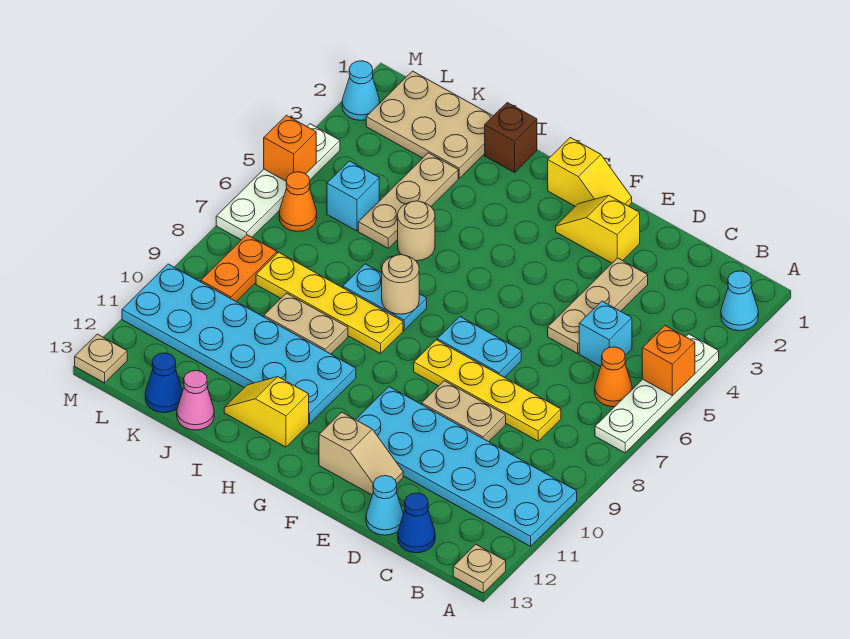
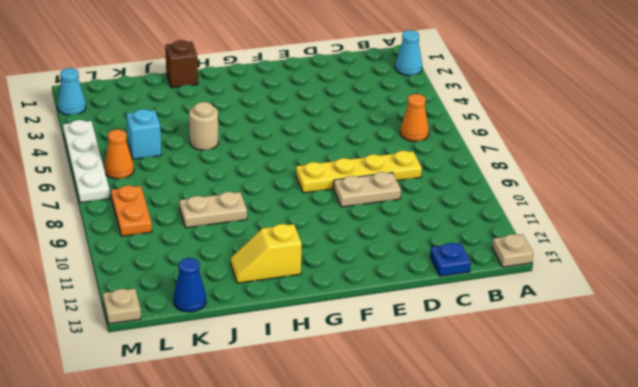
blue plate C13 level 1 -> blue cone C13 level 1
none -> white plate A4:A7 level 1
none -> cyan plate A10:F11 level 1
none -> cyan brick C5 level 1
none -> tan plate D3:D5 level 1

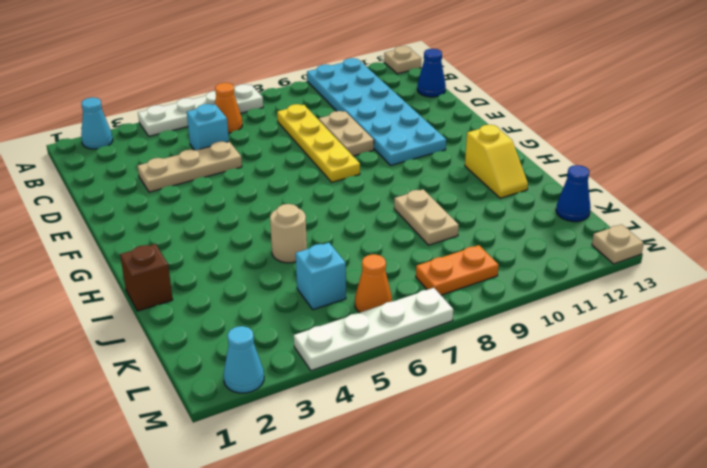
none -> cyan cone D13 level 1
none -> yellow slope E2:F2 level 1 top E
none -> cyan plate E7:F7 level 1
none -> tan slope E12:F12 level 1 top F

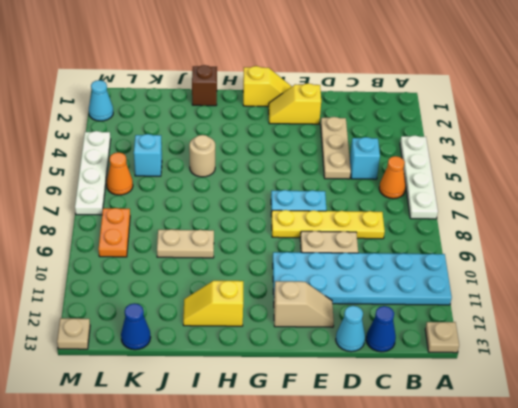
none -> cyan cone A2 level 1
none -> cyan plate H7:I7 level 1
none -> yellow plate H8:K8 level 1
none -> cyan plate H10:M11 level 1

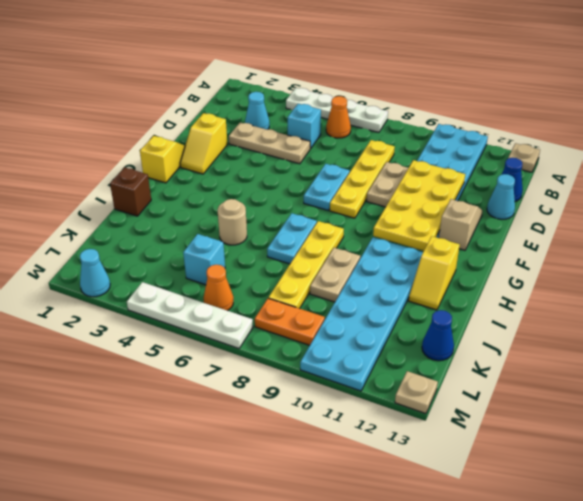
cyan cone C3 level 1 -> cyan cone A2 level 1
yellow plate D10:G11 level 2 -> none
none -> tan plate J1:L2 level 1
none -> tan plate J3:J5 level 1
none -> pink cone J13 level 1
none -> orange brick A5 level 2

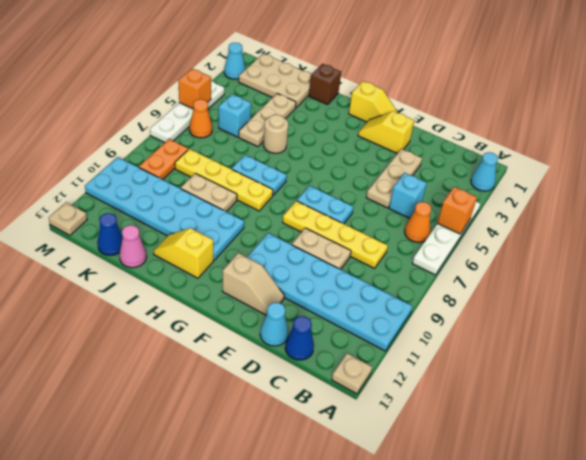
none -> tan round brick H7 level 2

